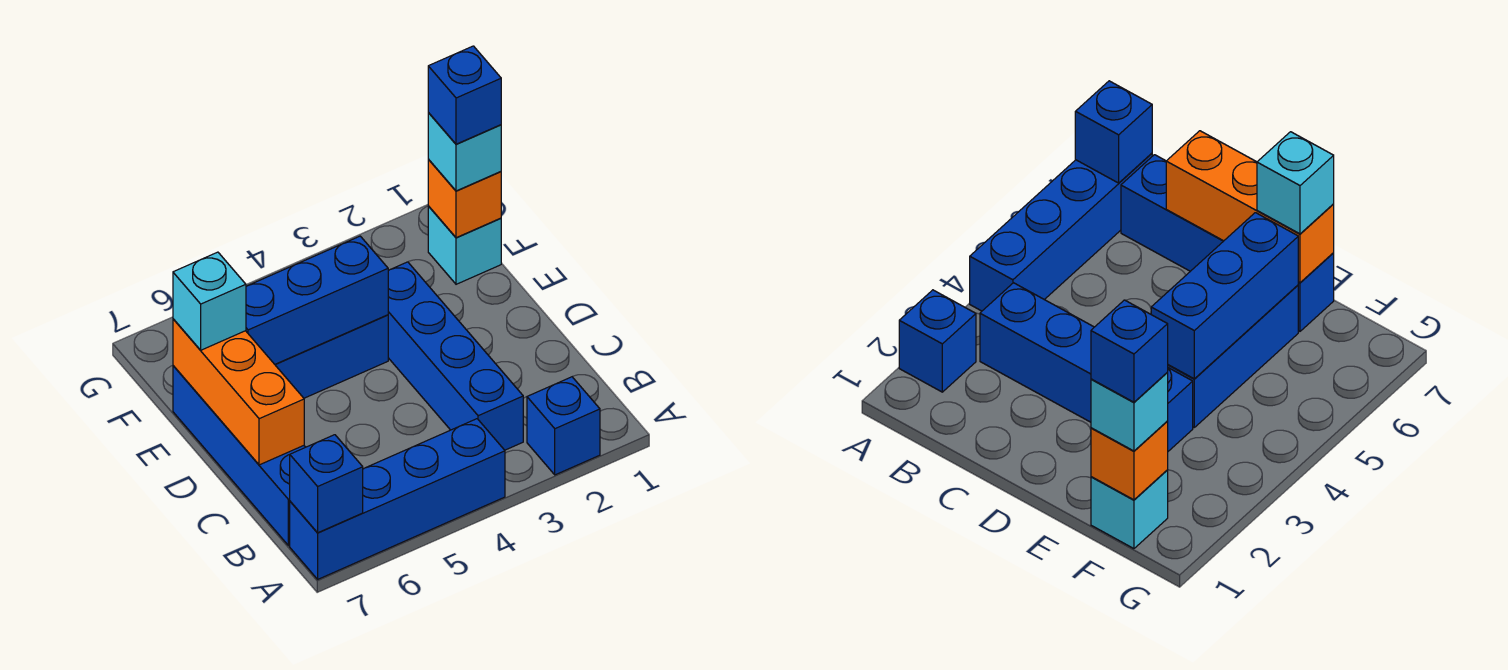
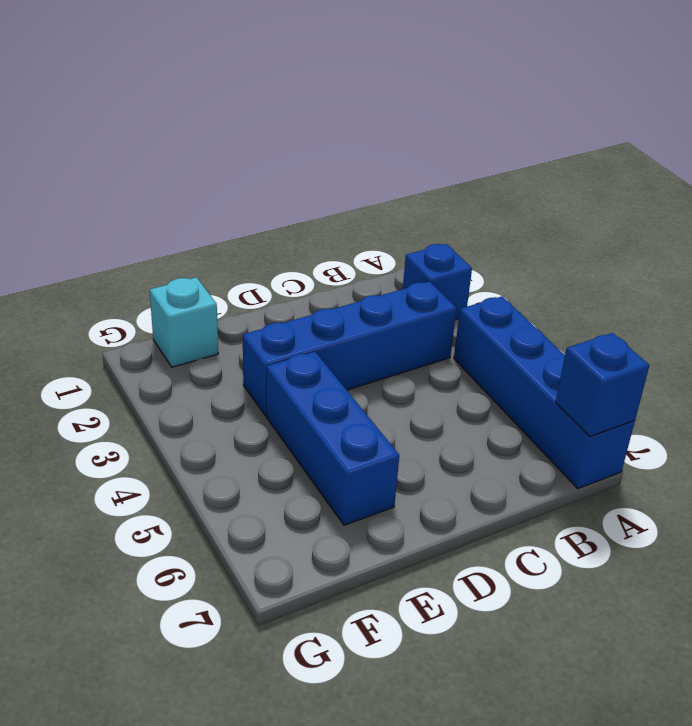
none -> blue brick B7:E7 level 1
none -> orange brick C7:E7 level 2
none -> blue brick E4:E6 level 2

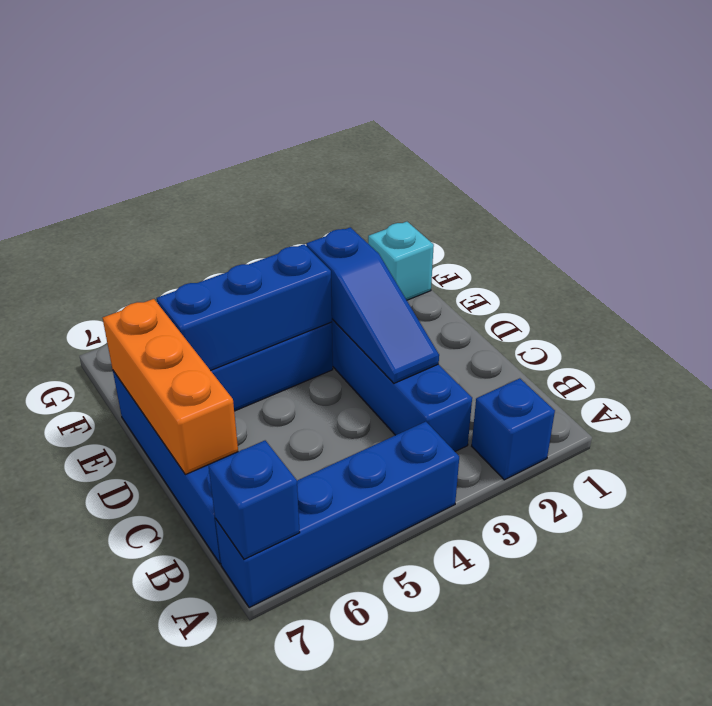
blue slope C3:E3 level 2 top E -> none
none -> orange brick F1 level 2
none -> cyan brick E7 level 3
none -> cyan brick F1 level 3

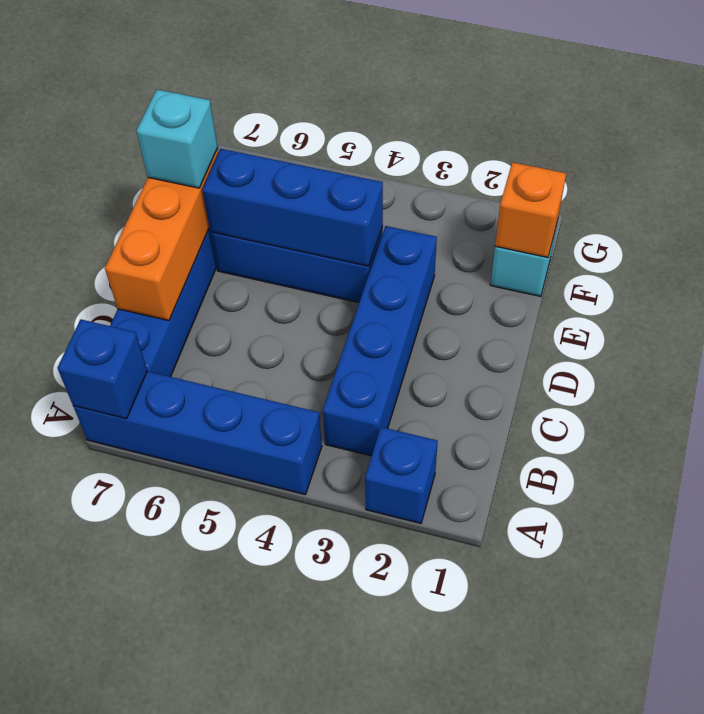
none -> cyan brick F1 level 3
none -> blue brick F1 level 4

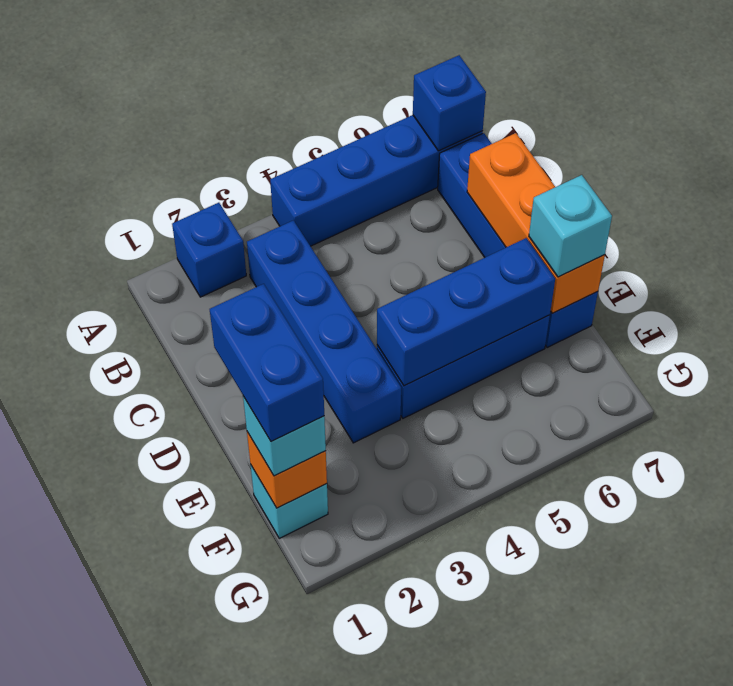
blue brick E1:F1 level 4 -> blue brick F1 level 4

